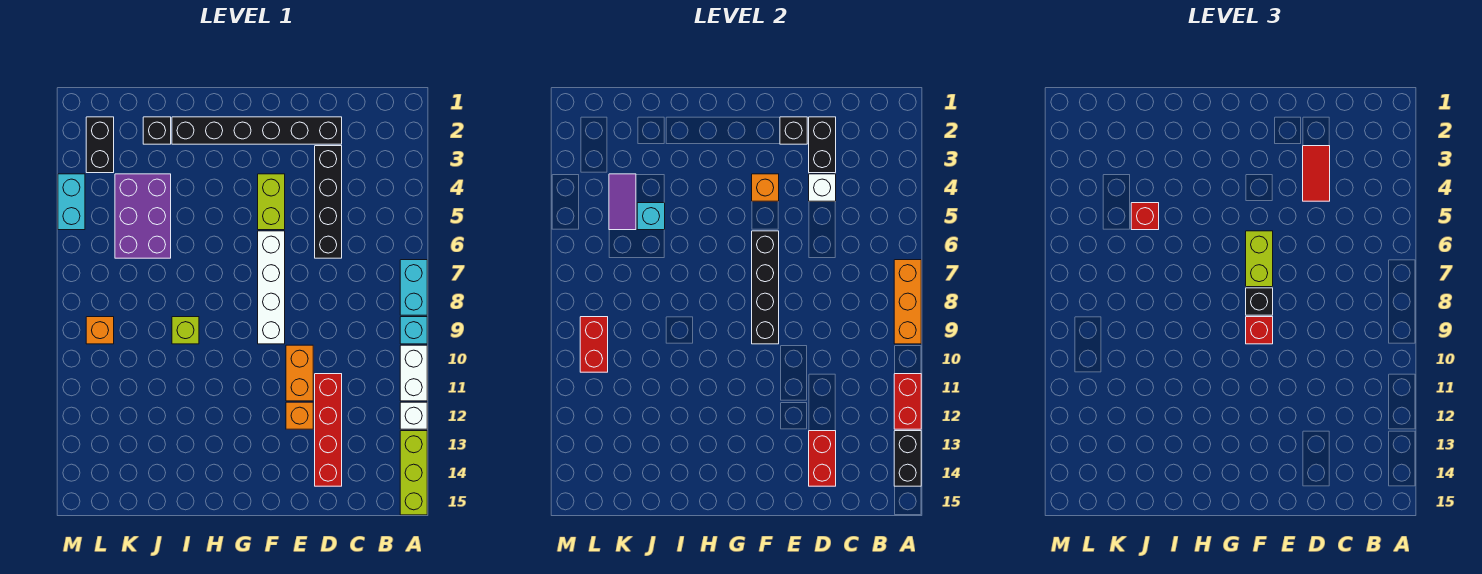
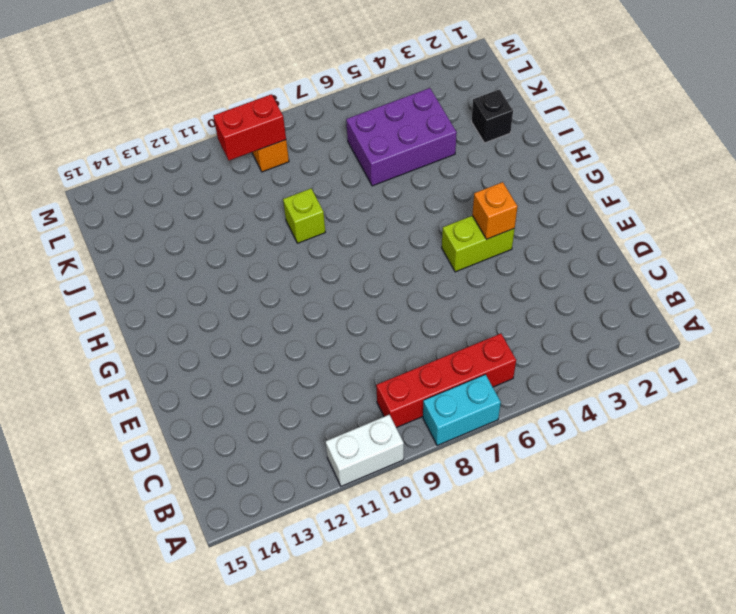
red brick B6:B9 level 1 -> red brick D11:D14 level 1
none -> cyan brick A9 level 1
none -> white brick A12 level 1
none -> lime brick A13:A15 level 1
none -> black brick D2:I2 level 1

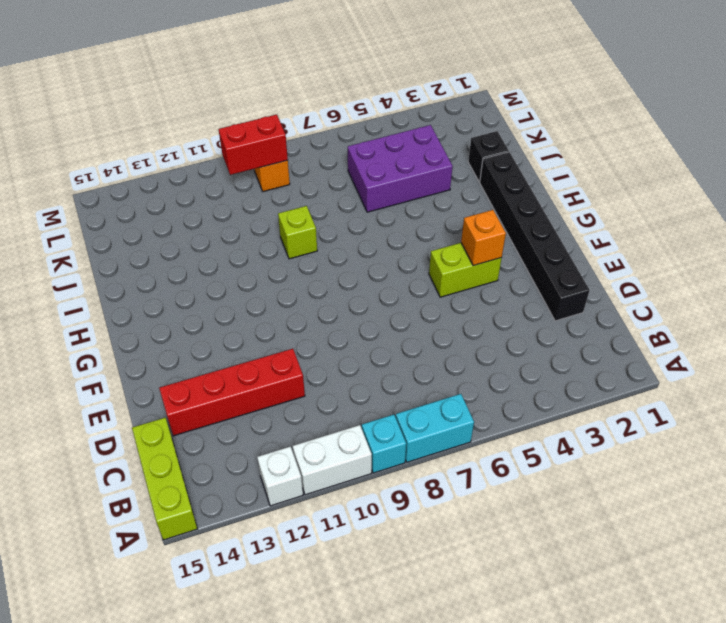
lime brick A15:C15 level 1 -> lime brick A13:A15 level 1
none -> black brick D3:D6 level 1
none -> orange brick E10:E11 level 1
none -> orange brick E12 level 1
none -> white brick F6:F9 level 1

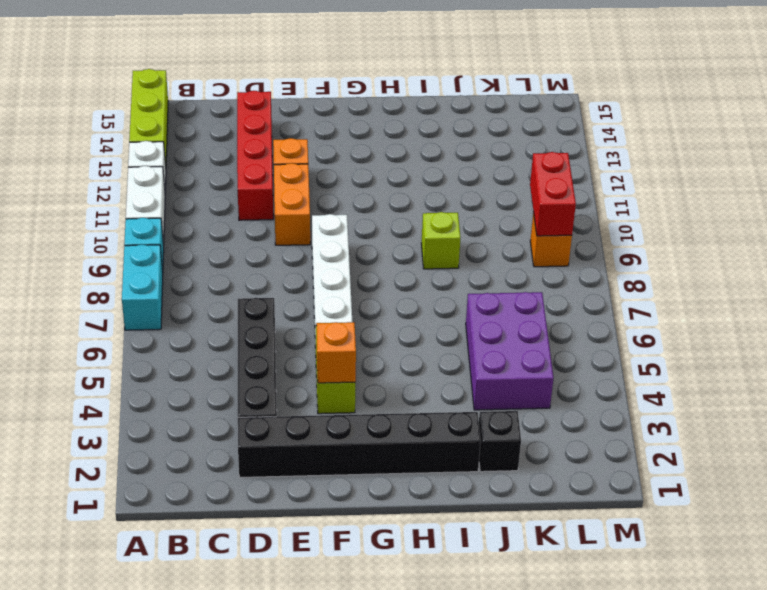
none -> black brick L2:L3 level 1
none -> cyan brick M4:M5 level 1
none -> orange brick A7:A9 level 2
none -> red brick A11:A12 level 2

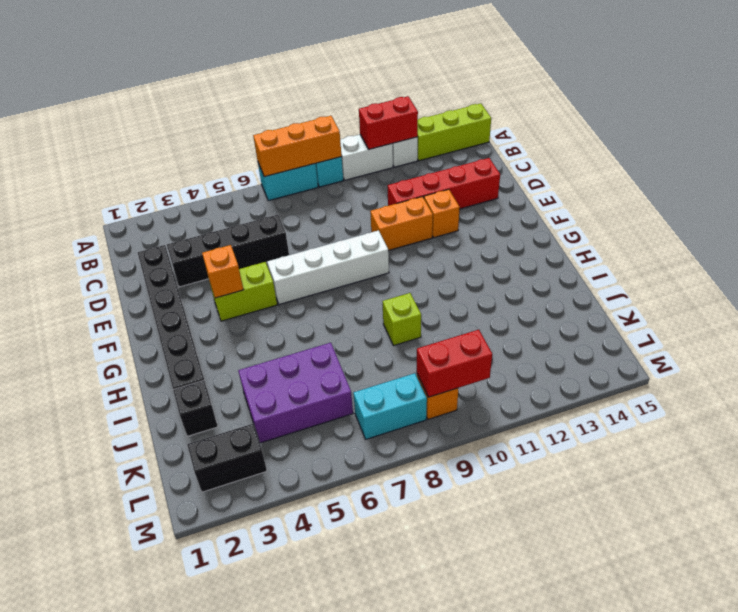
cyan brick L7:L8 level 1 -> cyan brick M4:M5 level 1
none -> black brick A13:A14 level 2
none -> black brick D2:D3 level 2
none -> white brick D4 level 2
none -> red brick D13:D14 level 2

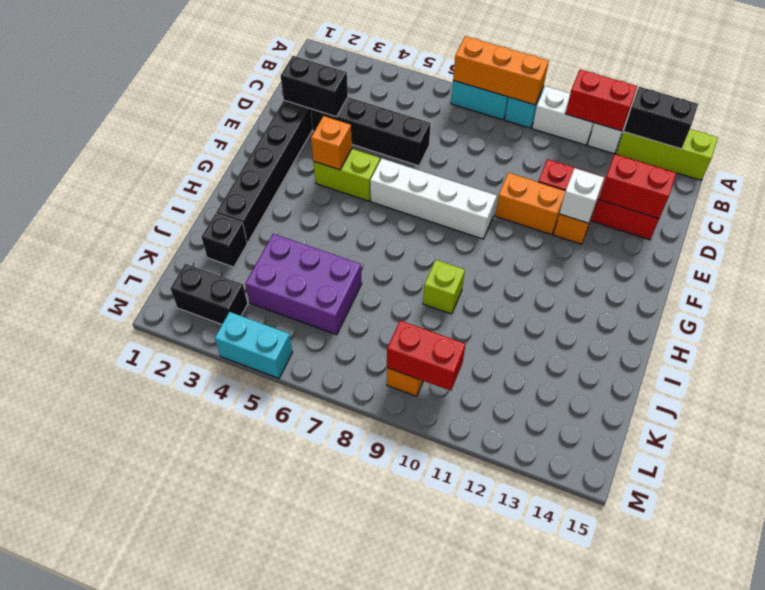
white brick E12 level 2 -> white brick D4 level 2
none -> black brick E2 level 2
none -> black brick F6:F9 level 2
none -> cyan brick J5 level 2
none -> purple tile K4:K5 level 2

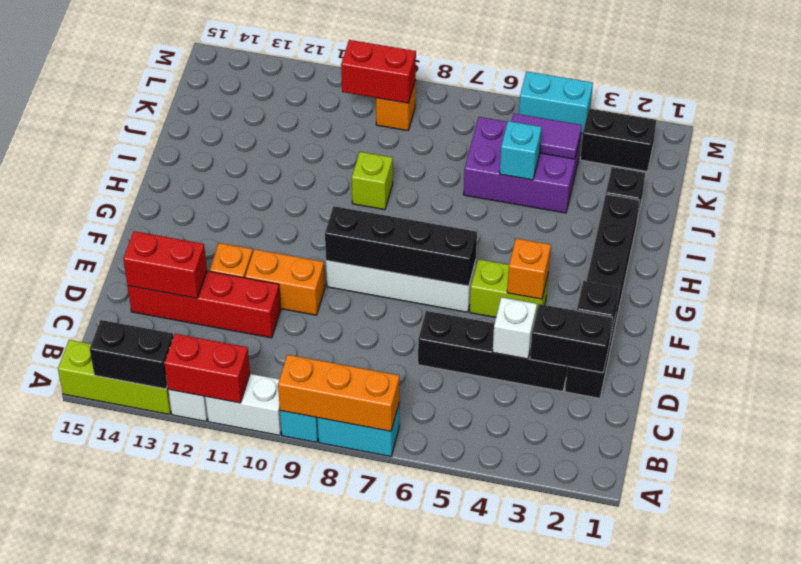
none -> red tile D3:D4 level 3
none -> lime brick F6:F7 level 3
none -> black brick F8 level 3
none -> red brick F9 level 3

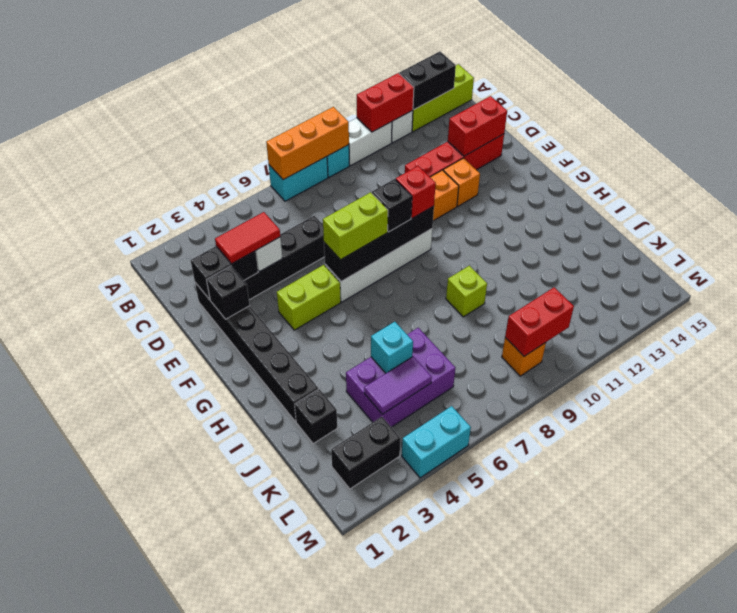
none -> orange brick F4 level 2
none -> red brick J5 level 3

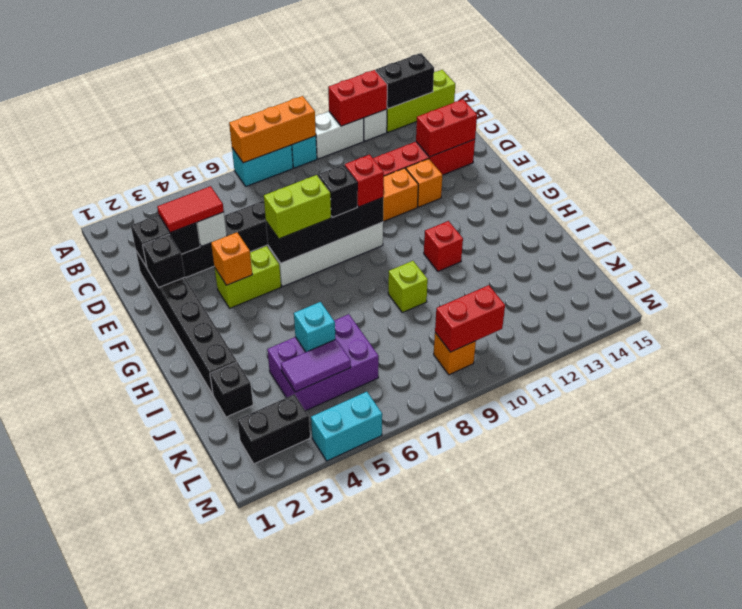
red brick H11 level 1 -> red brick J5 level 3

